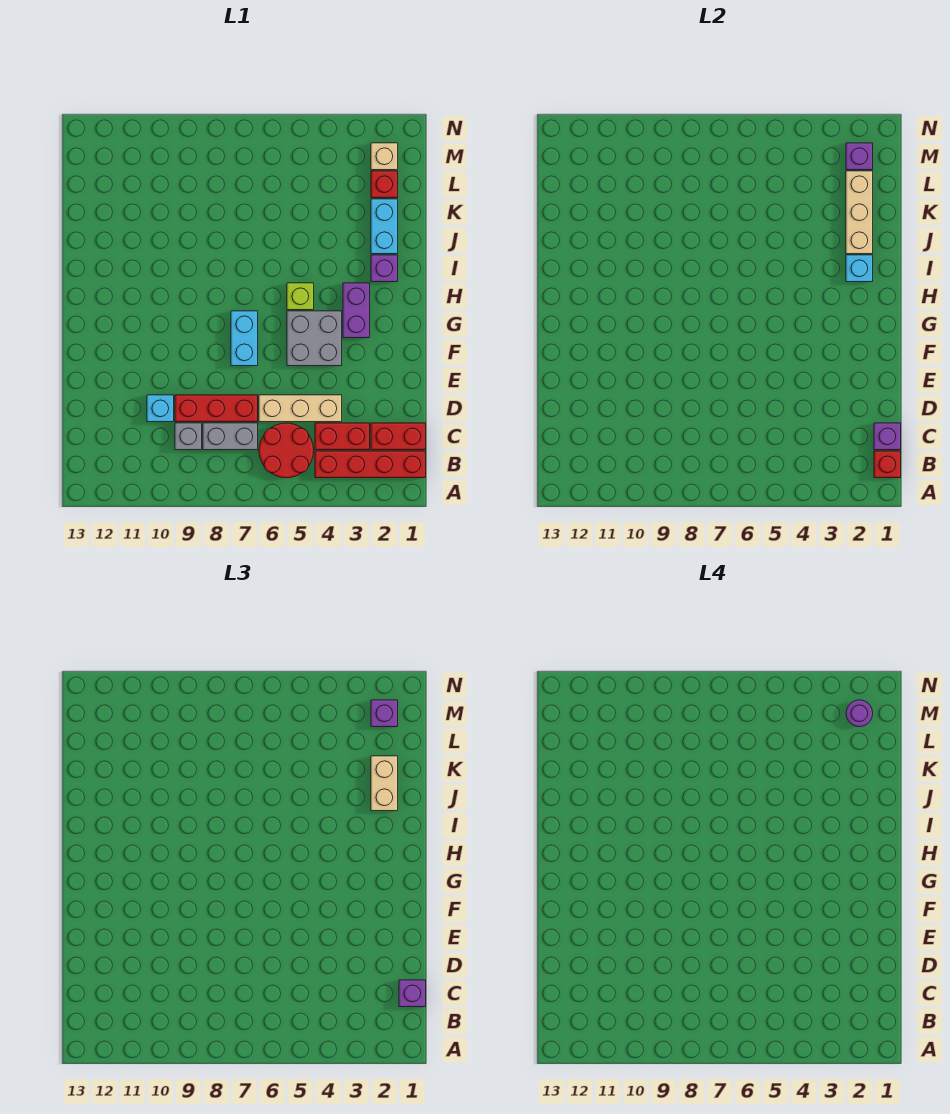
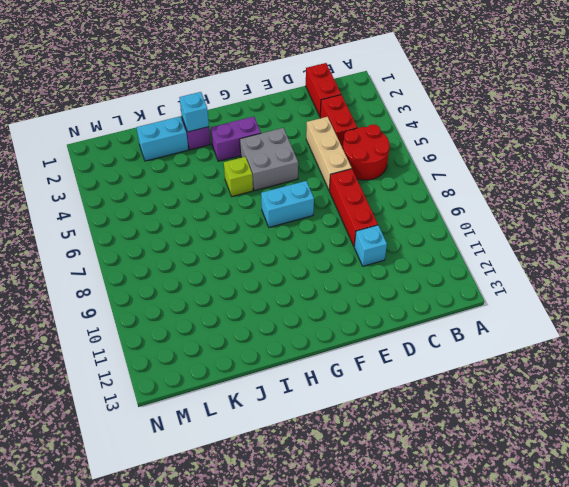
none -> red brick B1:B4 level 1
none -> grey brick C7:C8 level 1
none -> grey brick C9 level 1

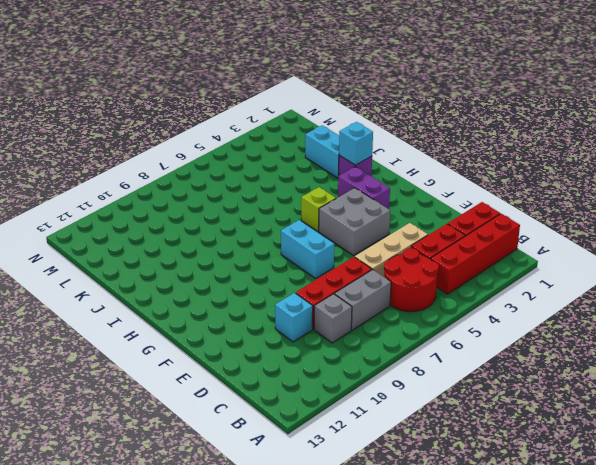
none -> red brick L2 level 1
none -> tan brick M2 level 1
none -> red brick B1 level 2

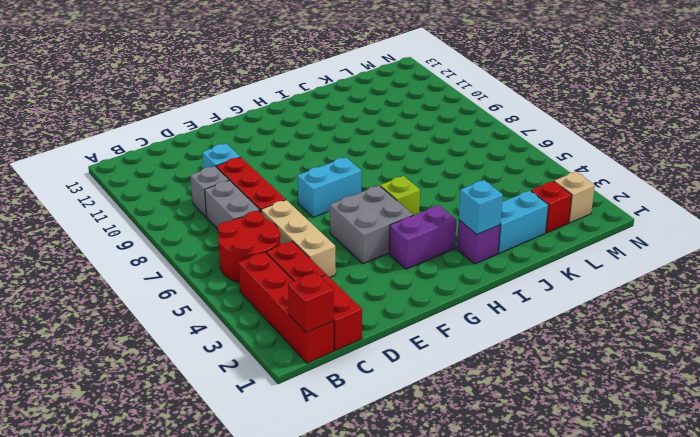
none -> purple brick C1 level 2
none -> tan brick J2:L2 level 2
none -> purple brick M2 level 2

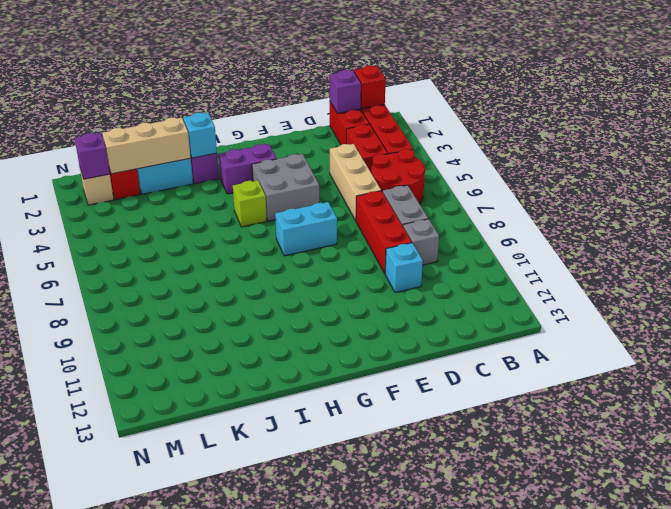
none -> purple brick C1 level 3
none -> tan brick J2:K2 level 3
none -> purple brick M2 level 3

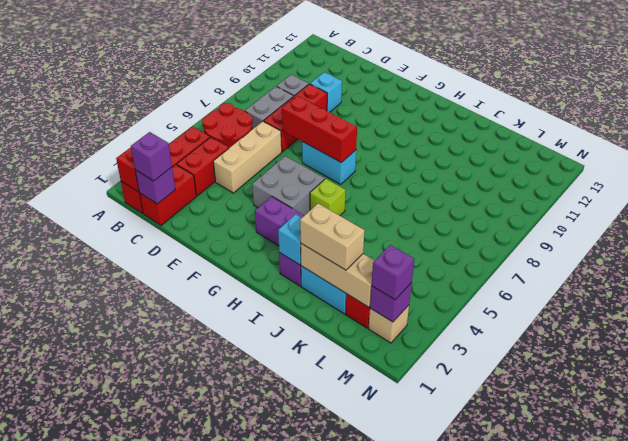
red brick E7:G7 level 2 -> none
none -> purple round brick M2 level 4

